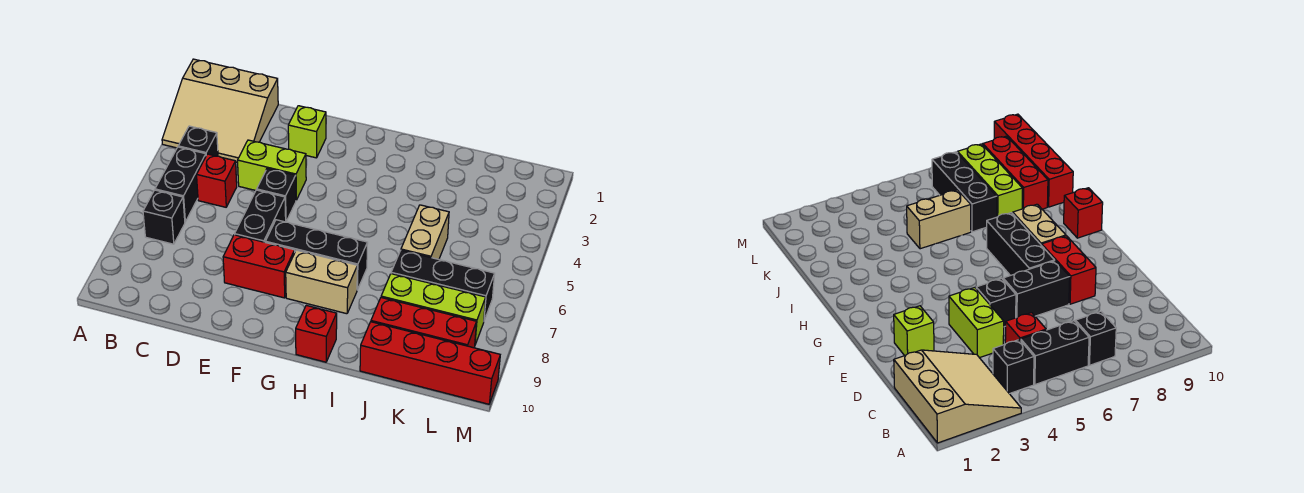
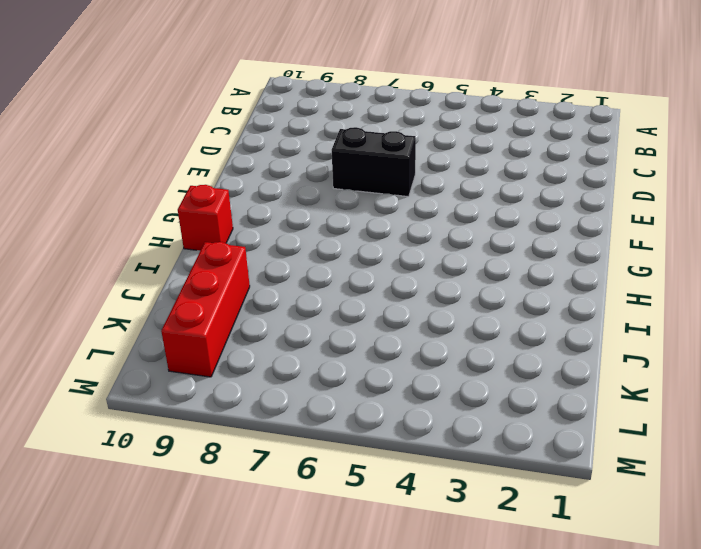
none -> tan slope A1:C3 level 1 top 1
none -> black brick B4 level 1
none -> black brick B5:B6 level 1

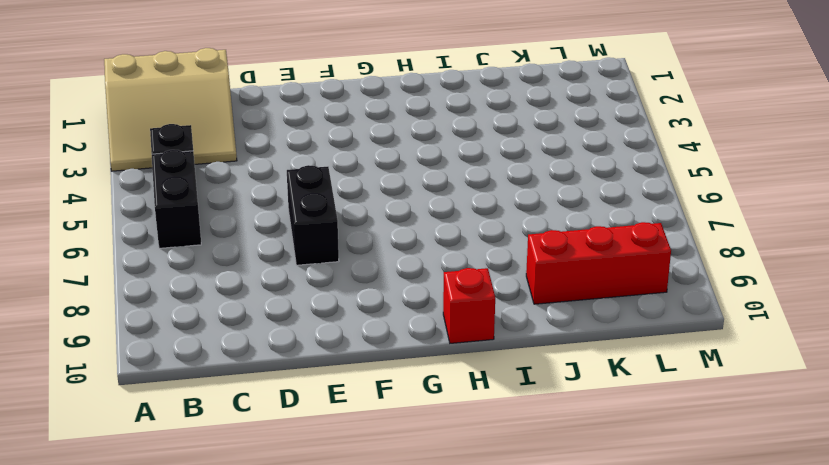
none -> black brick B7 level 1
none -> red brick C5 level 1
none -> lime brick D4:E4 level 1

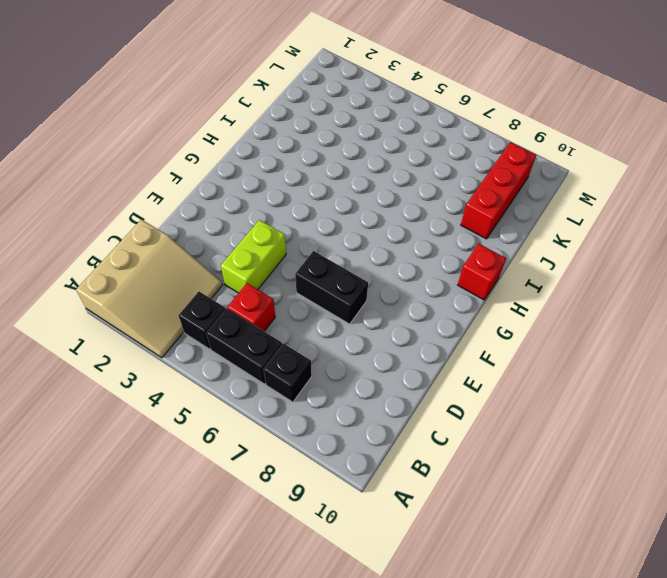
none -> lime brick E2 level 1
none -> black brick E5 level 1
none -> red brick E8:F8 level 1

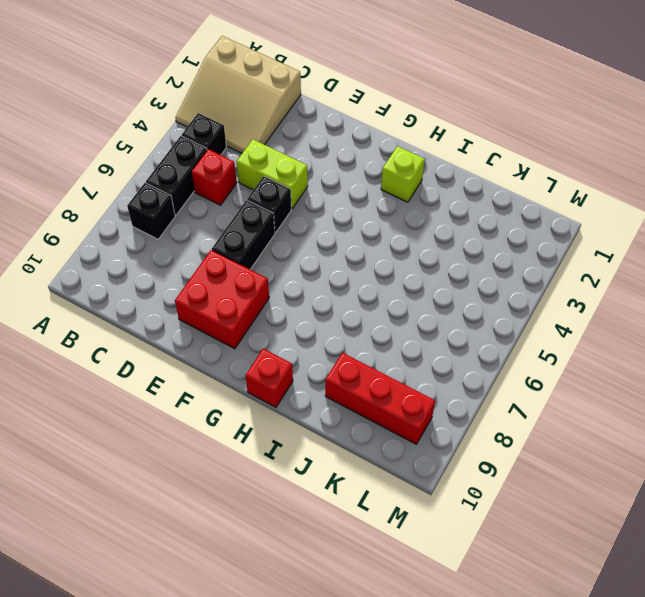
red brick E8:F9 level 1 -> red brick E8:F8 level 1
lime brick H2 level 1 -> lime brick E2 level 1
none -> black brick F7:H7 level 1
none -> tan brick G8:H8 level 1
none -> tan brick J5:J6 level 1

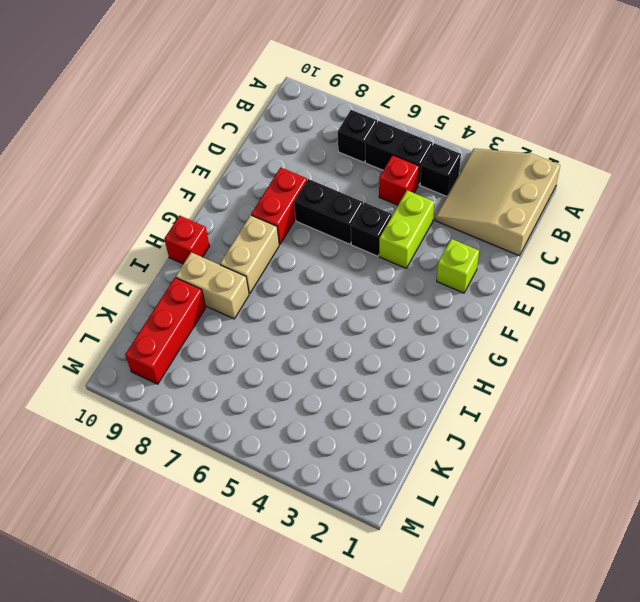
tan brick I8:I9 level 1 -> tan brick J5:J6 level 1
none -> black brick F7:H7 level 1
none -> black brick J7:L7 level 1
none -> lime brick J8:L8 level 1

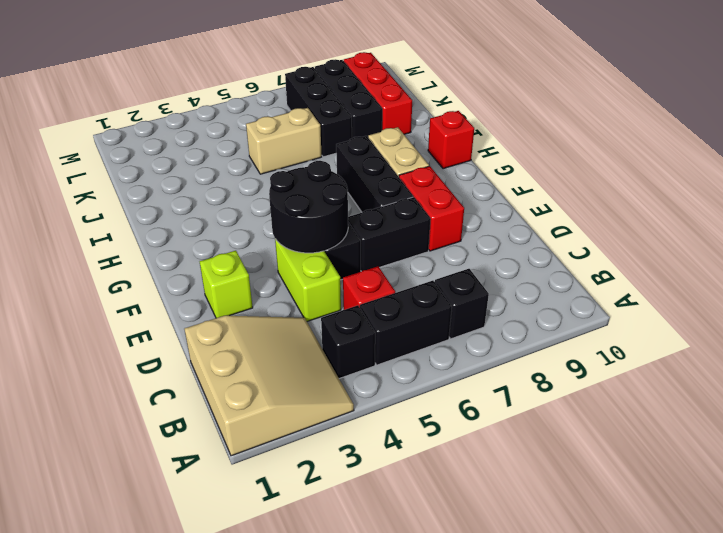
black round brick E4:F5 level 2 -> none
black brick J8:L8 level 1 -> lime brick J8:L8 level 1
none -> red brick J10:M10 level 1

